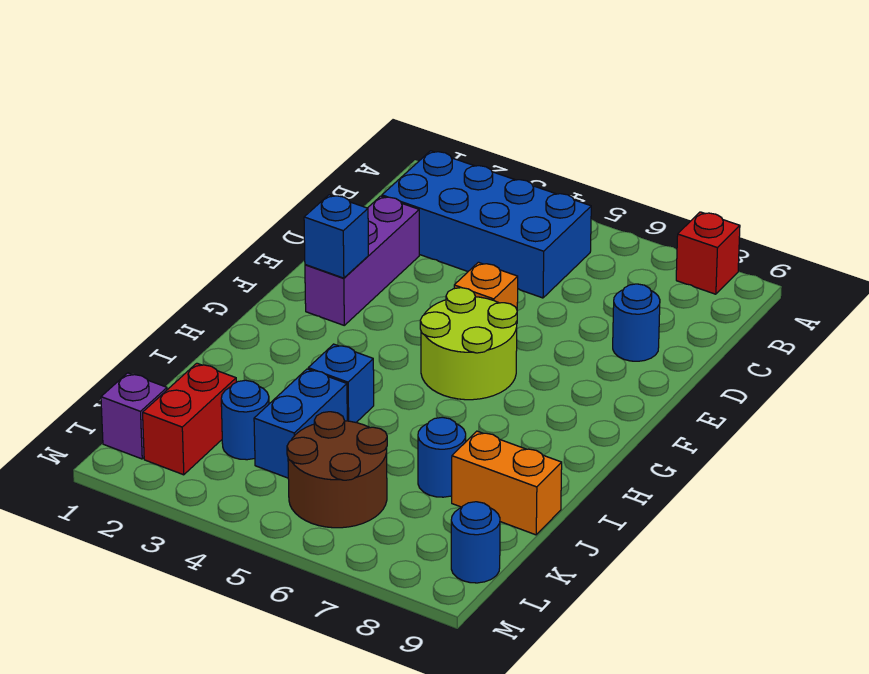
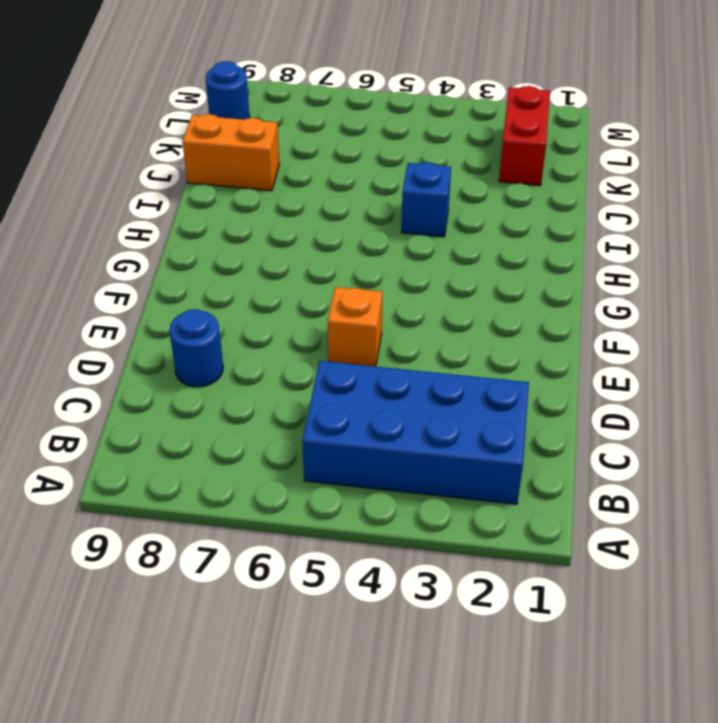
none -> red brick A8 level 1
none -> purple brick D2:F2 level 1
none -> lime round brick F5:G6 level 1

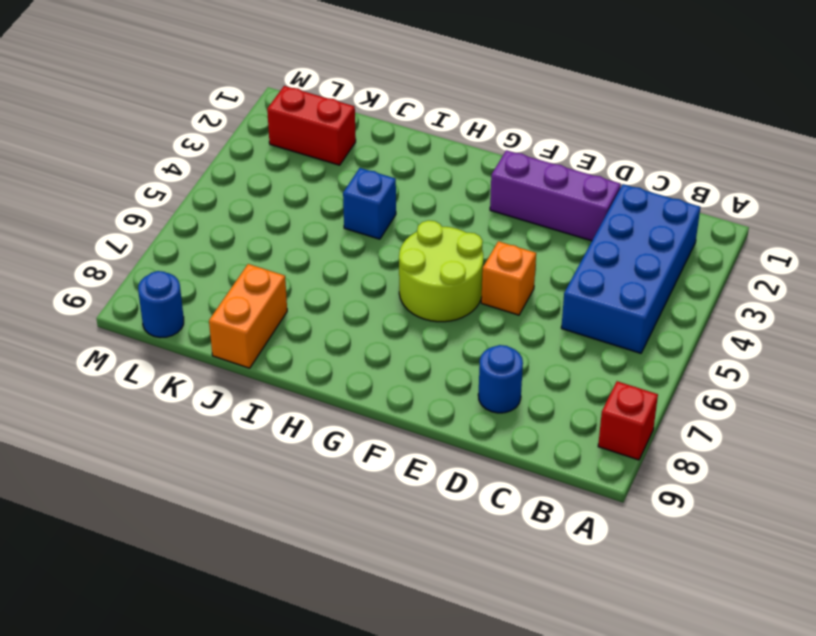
none -> blue brick J4:K4 level 1
none -> blue round brick J7 level 1
none -> blue round brick K3 level 1

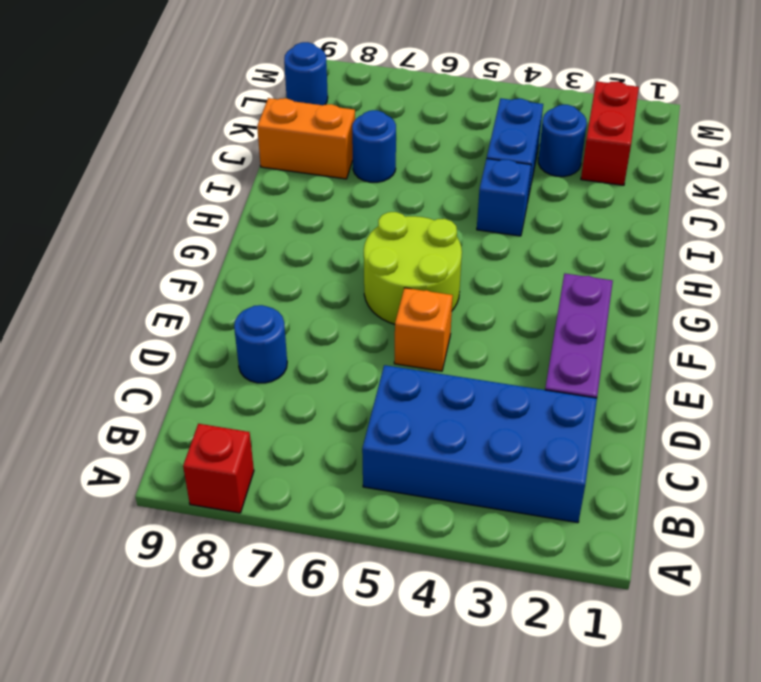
none -> brown round brick K5:L6 level 1
none -> purple brick L1 level 1
none -> blue brick F2 level 2

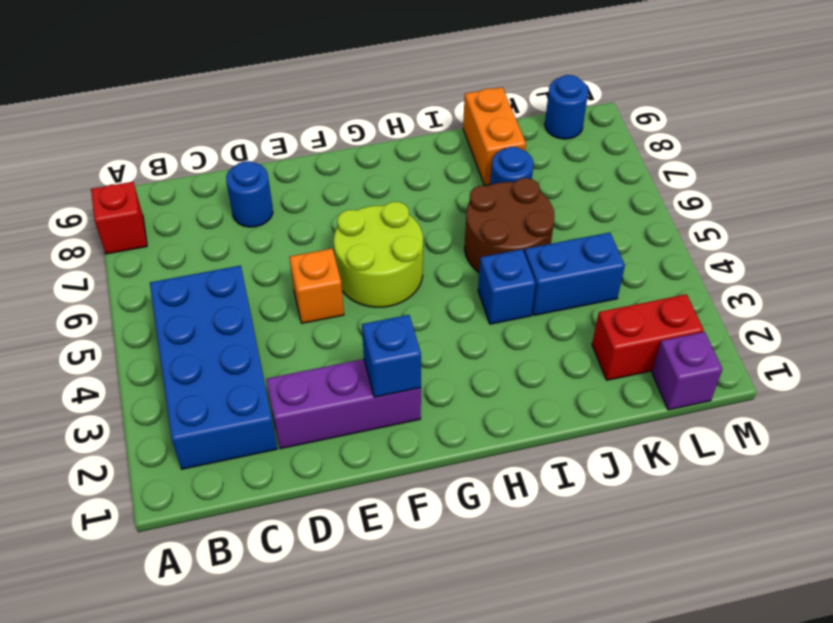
brown round brick I5:J6 level 1 -> brown round brick K5:L6 level 1
none -> blue round brick K3 level 1

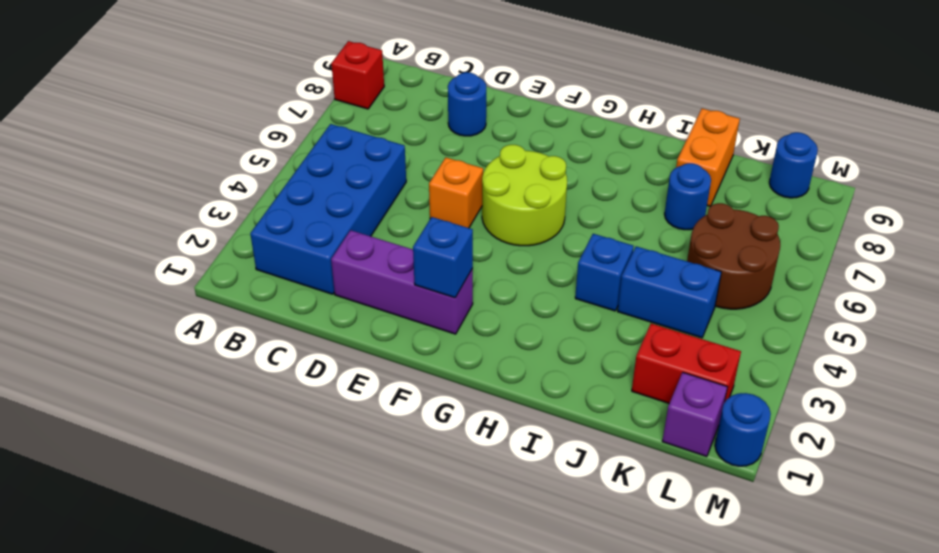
blue round brick M1 level 1 -> blue round brick K3 level 1

